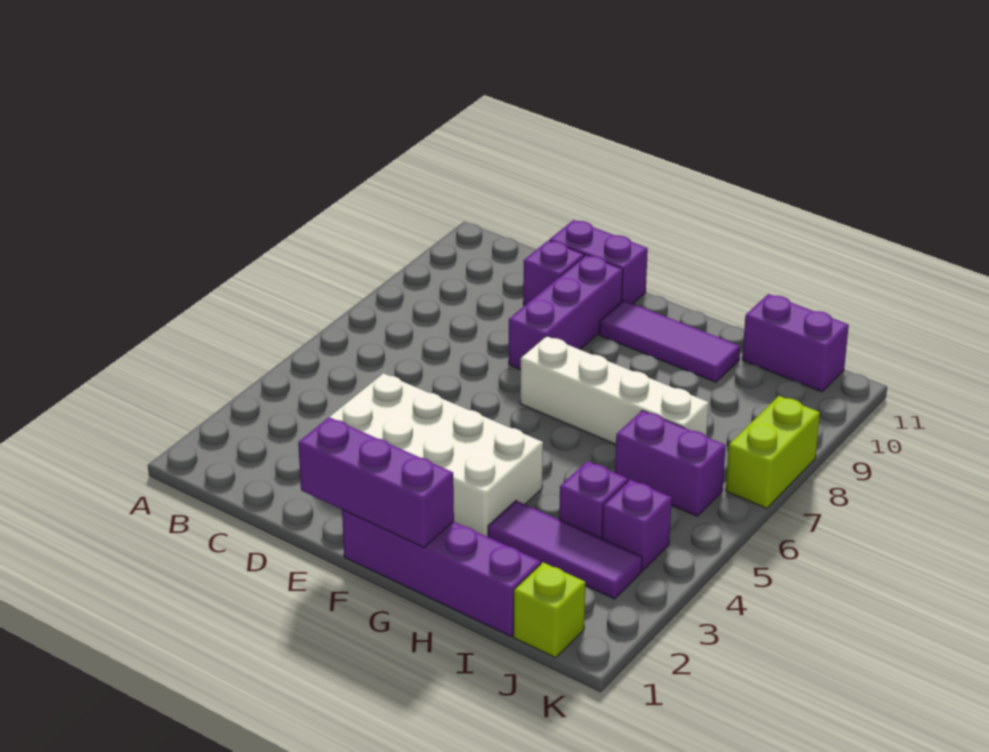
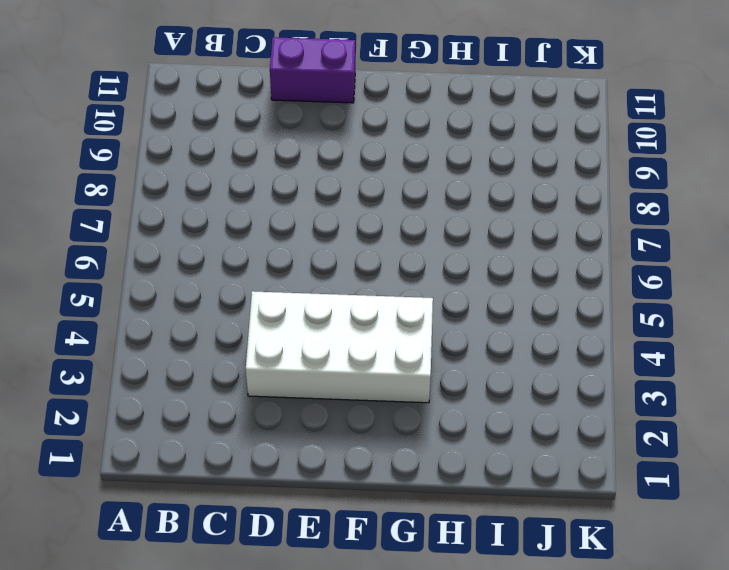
none -> purple brick D10 level 1
none -> purple brick E8:E10 level 1
none -> purple brick F1:I1 level 1

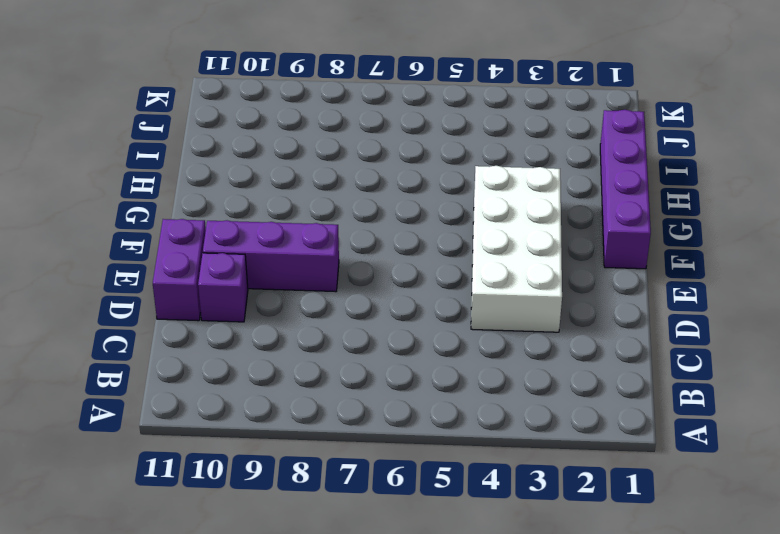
none -> white brick F7:I7 level 1
none -> purple tile F10:H10 level 1
none -> purple tile H3:J3 level 1

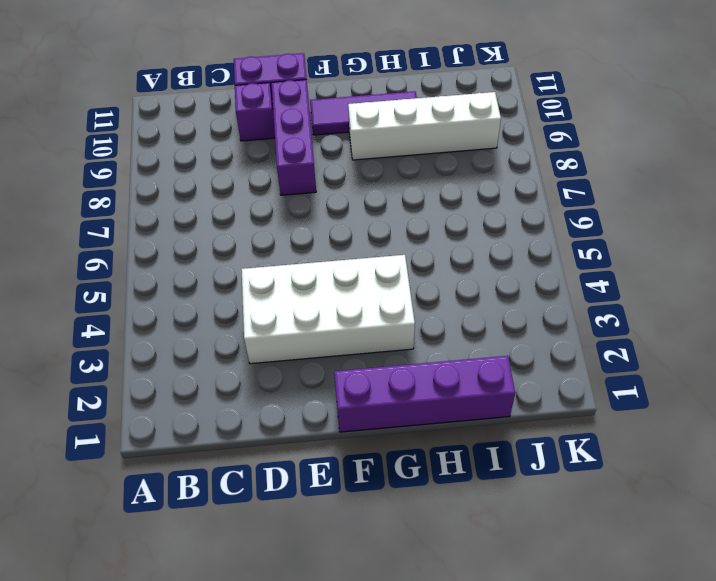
white brick G9:J9 level 1 -> white brick F7:I7 level 1
none -> purple tile H3:J3 level 1
none -> purple brick I4 level 1
none -> purple brick I6:J6 level 1

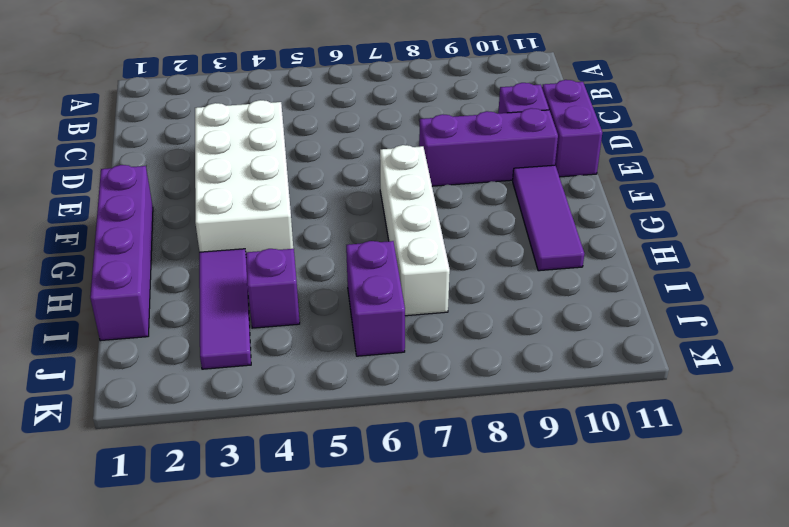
none -> purple brick I11:J11 level 1
none -> lime brick J1 level 1
none -> purple brick J4 level 1

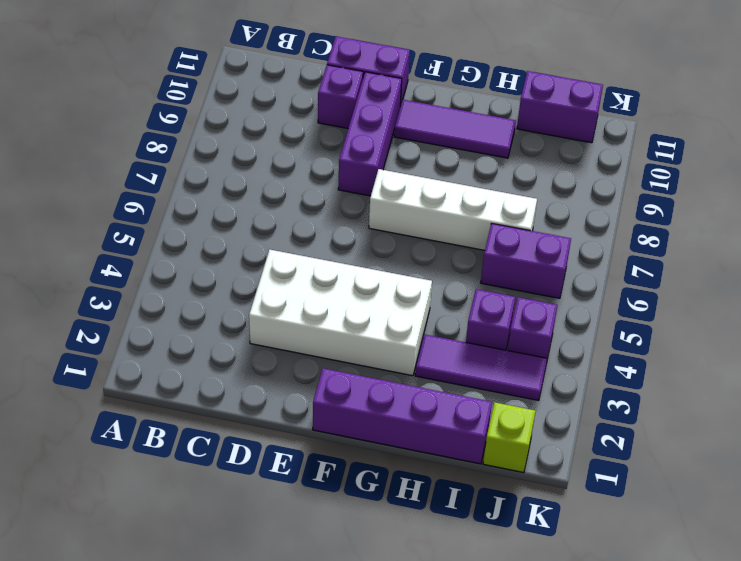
none -> lime brick K7:K8 level 1
none -> purple brick E1:G1 level 2

